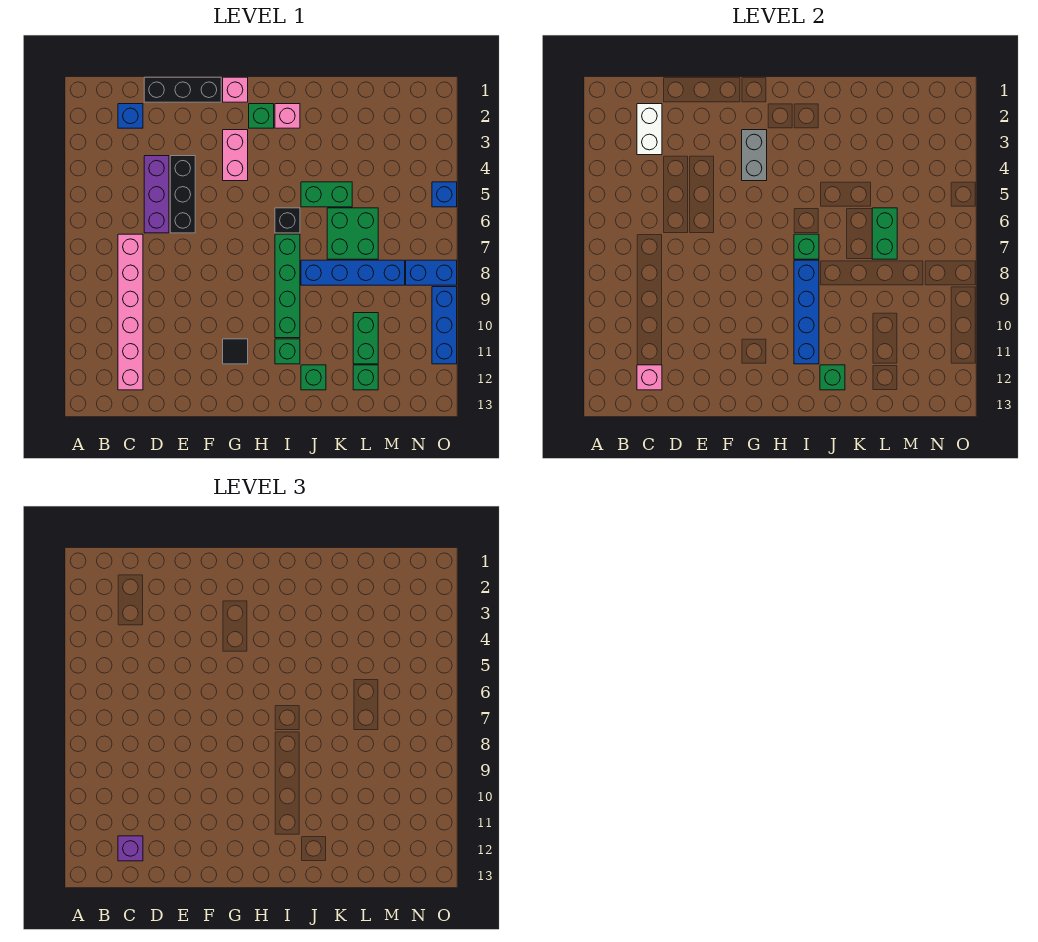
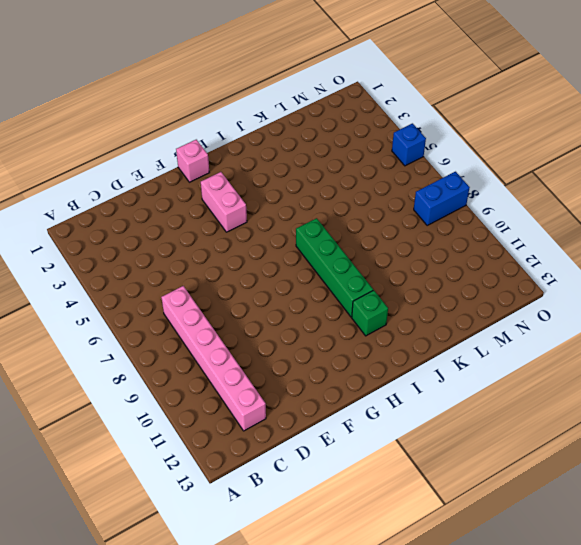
none -> blue brick C2 level 1
none -> black brick D1:F1 level 1
none -> purple brick D4:D6 level 1
none -> black brick E4:E6 level 1

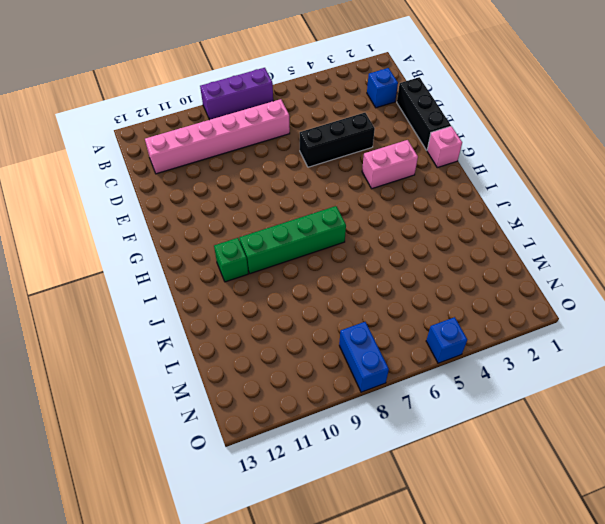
purple brick A7:A9 level 1 -> purple brick D4:D6 level 1
none -> black tile G11 level 1
none -> green brick H2 level 1
none -> pink brick I2 level 1
none -> black brick I6 level 1

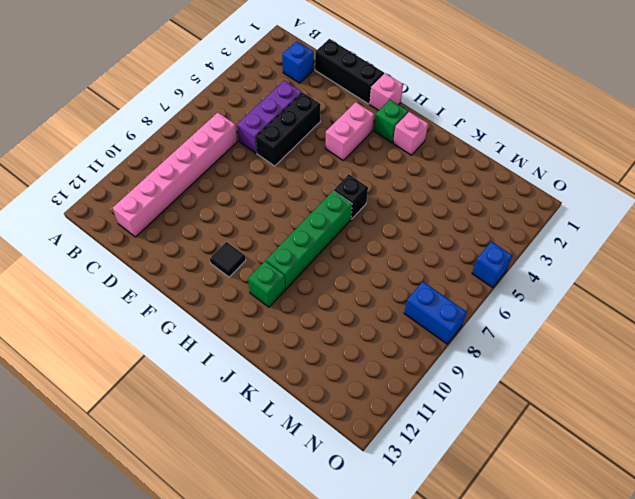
none -> green brick J5:K5 level 1
none -> blue brick J8:M8 level 1
none -> green brick J12 level 1
none -> green brick K6:L7 level 1

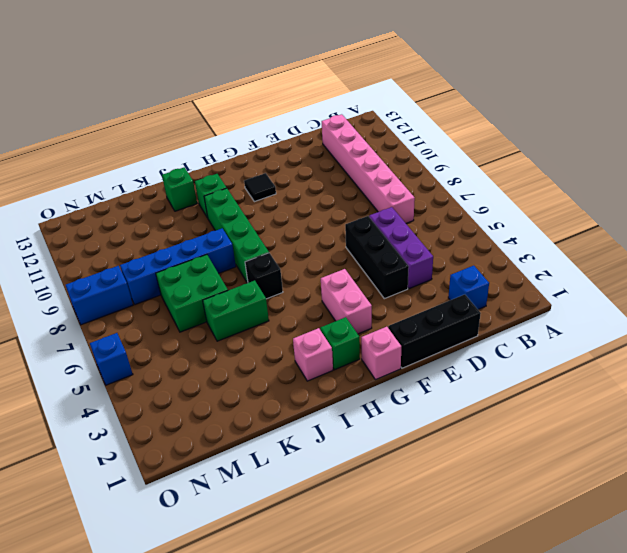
none -> green brick L10:L11 level 1
none -> green brick L12 level 1
none -> blue brick O9:O11 level 1
none -> white brick C2:C3 level 2

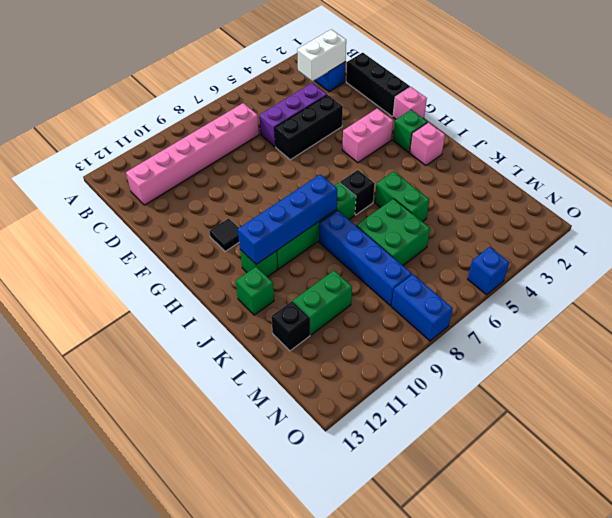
black brick L12 level 1 -> green brick L12 level 1
none -> blue brick O9:O11 level 1
none -> pink brick C12 level 2
none -> grey brick G3:G4 level 2
none -> green brick I7 level 2

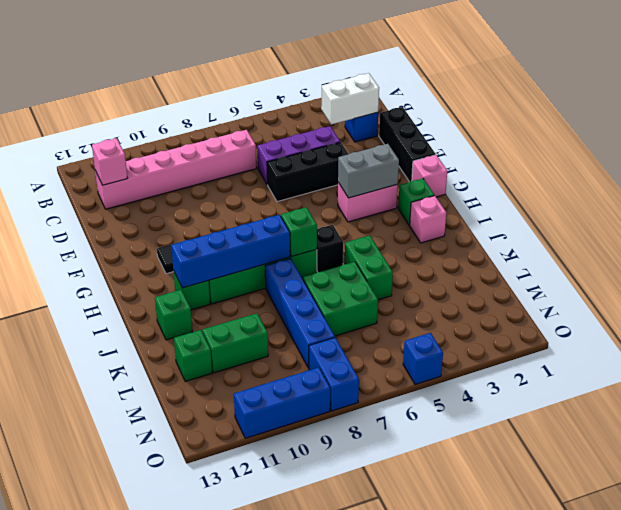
none -> green brick J12 level 2
none -> green brick L6:L7 level 2
none -> purple brick C12 level 3

